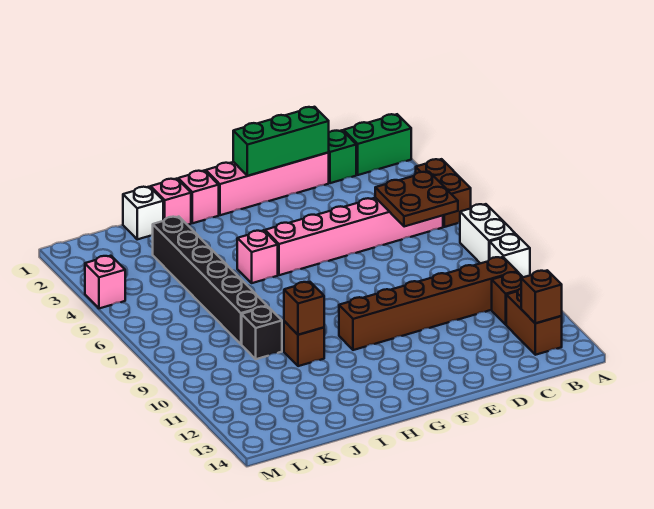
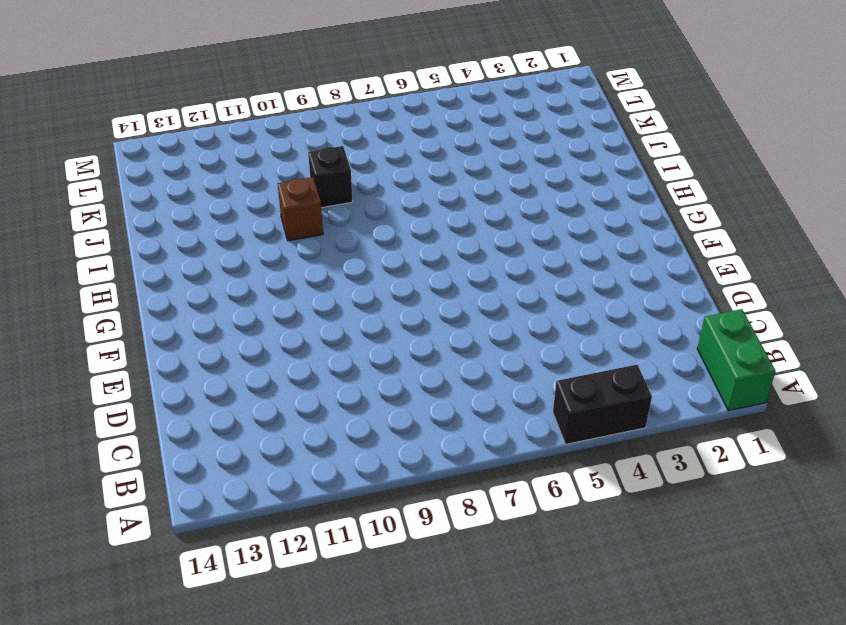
black brick A4:A5 level 1 -> brown brick A4:A5 level 1
none -> white brick A7:A8 level 1
none -> white brick A9 level 1
none -> pink brick B5:G5 level 1

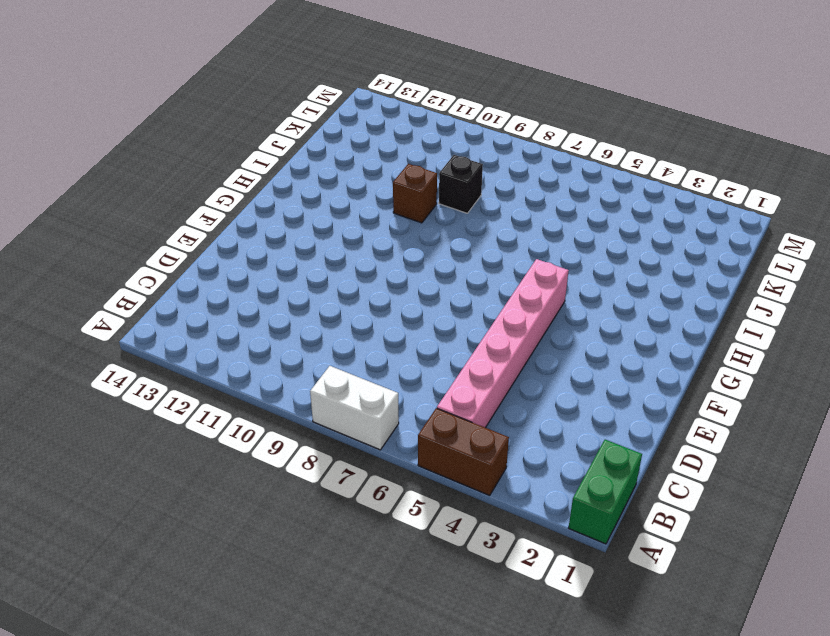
none -> white brick A9 level 1
none -> brown brick B10:G10 level 1
none -> brown brick B11 level 1

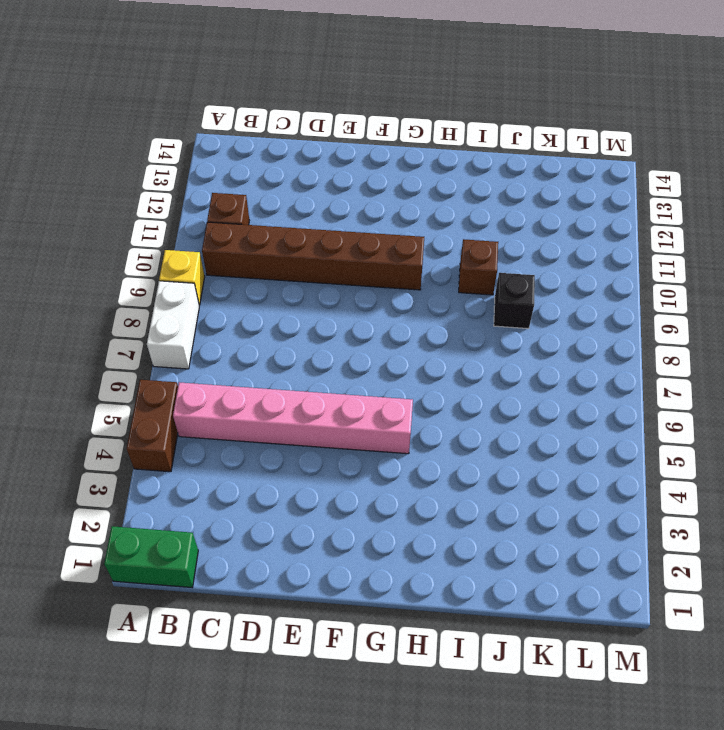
yellow brick A9 level 1 -> white brick A9 level 1
none -> brown brick B12:B13 level 1
none -> green brick C1 level 1
none -> pink brick D1:G1 level 1

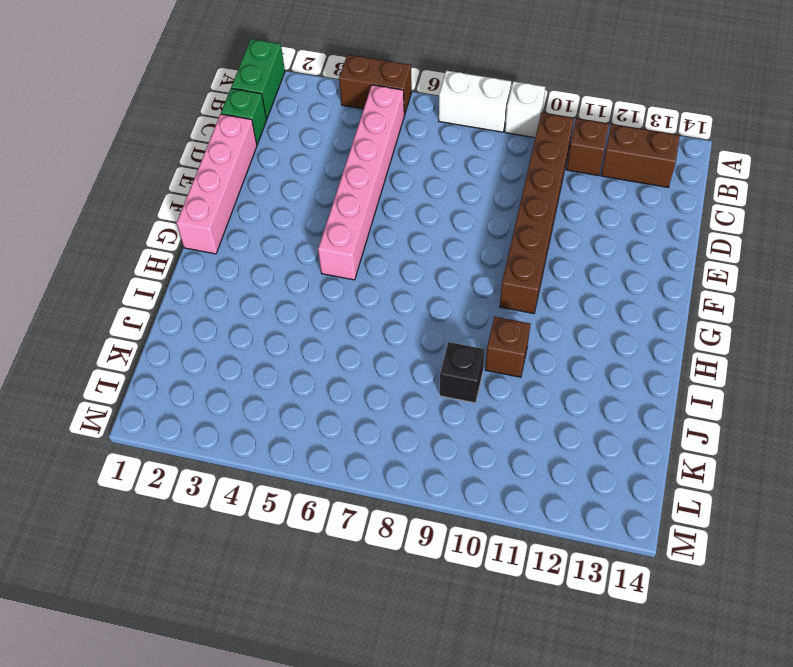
none -> pink brick H1 level 1
none -> pink brick H5 level 1
none -> pink brick I1 level 1

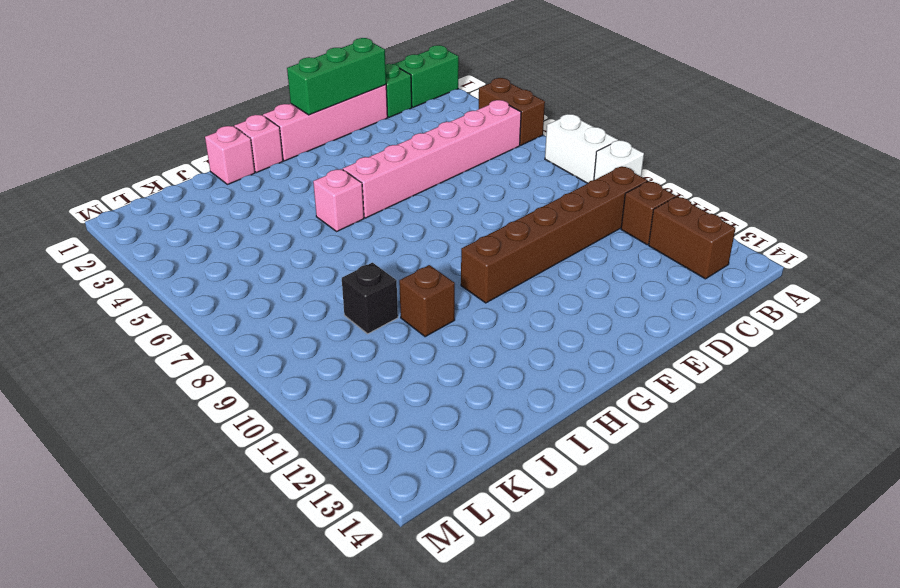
none -> white brick J1 level 1
none -> black brick J3:J8 level 1
none -> pink brick M4 level 1

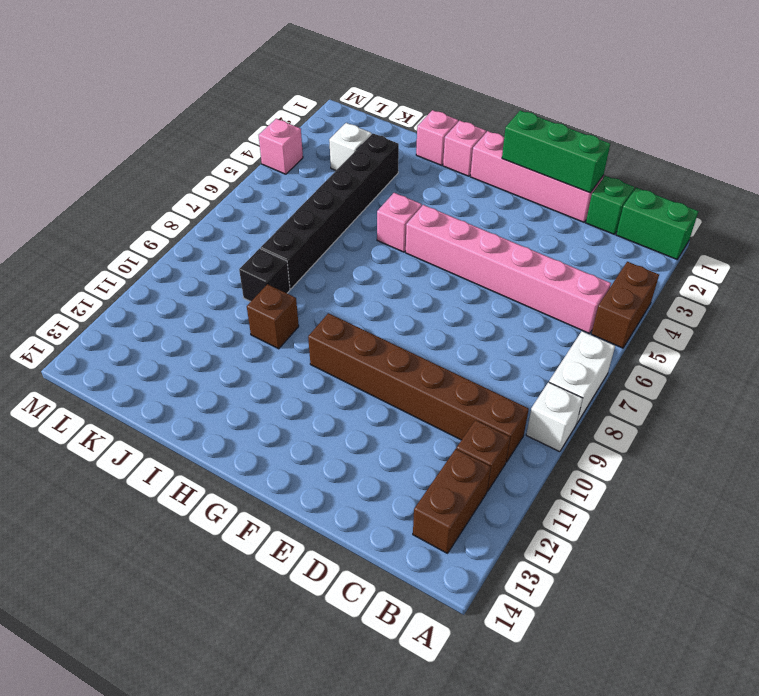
white brick K3 level 1 -> white brick J1 level 1
none -> brown plate B5:C6 level 2
none -> brown brick B13 level 2
none -> brown brick I10 level 2

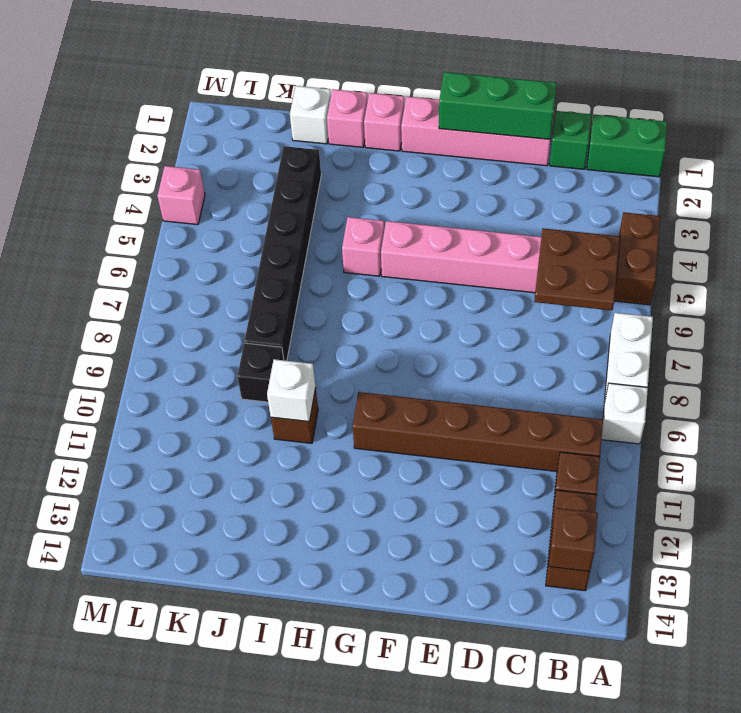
white brick I10 level 2 -> brown brick I10 level 2

